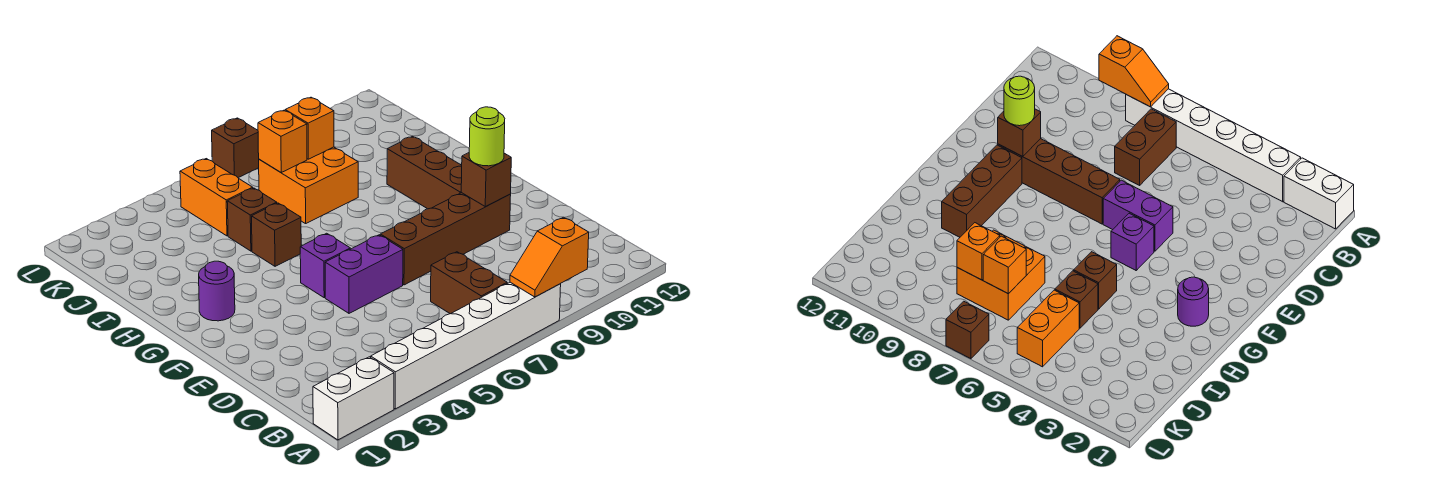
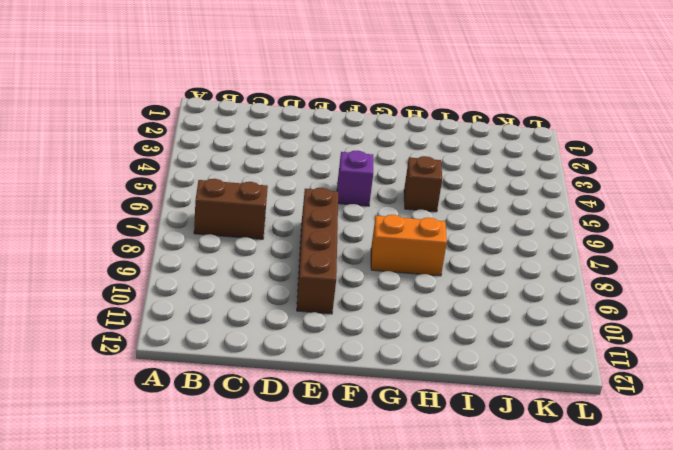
orange brick G8:H8 level 1 -> orange brick J5:K5 level 1
none -> white brick A1:A2 level 1
none -> white brick A3:A8 level 1
none -> purple brick E5:E6 level 1

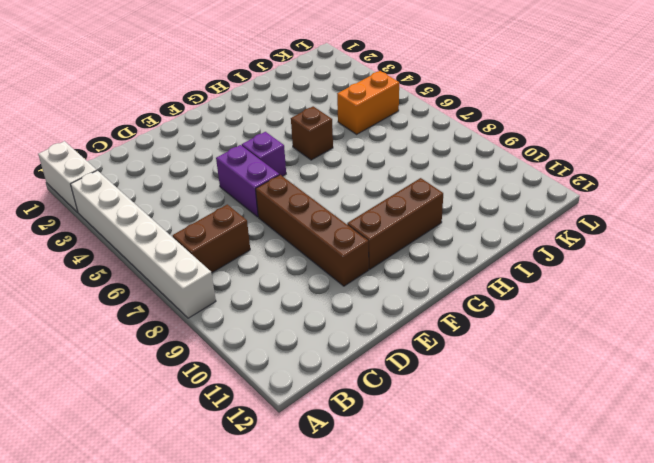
none -> purple round brick G2 level 1
none -> brown brick I5 level 1
none -> orange brick I7:J8 level 1

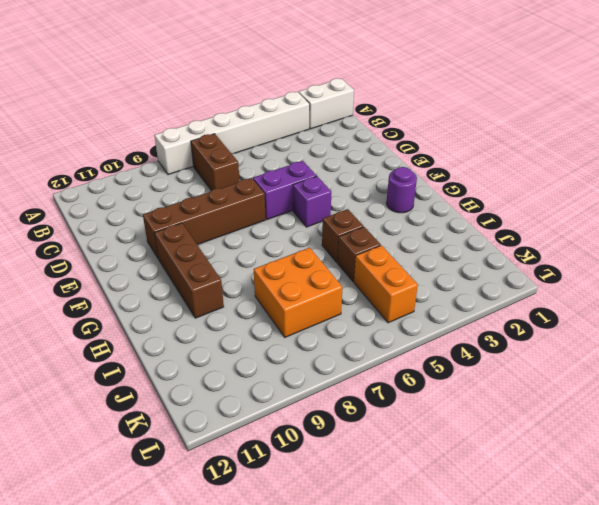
none -> brown brick L7 level 1
none -> orange slope A8:A9 level 2 top 9
none -> brown brick E10 level 2

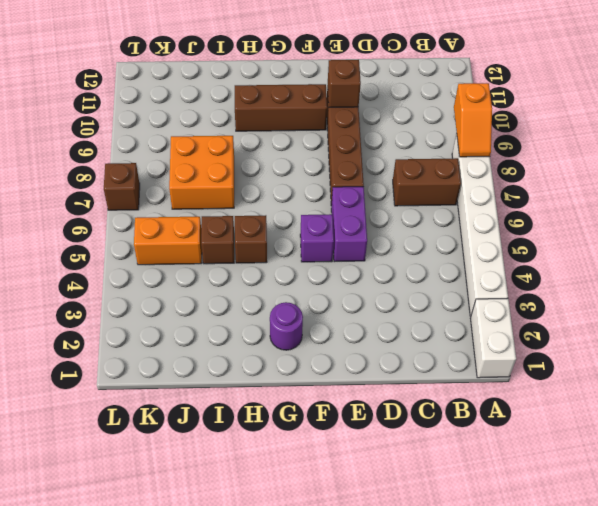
none -> orange brick J7 level 2
none -> orange brick J8 level 2
none -> lime round brick E10 level 3

